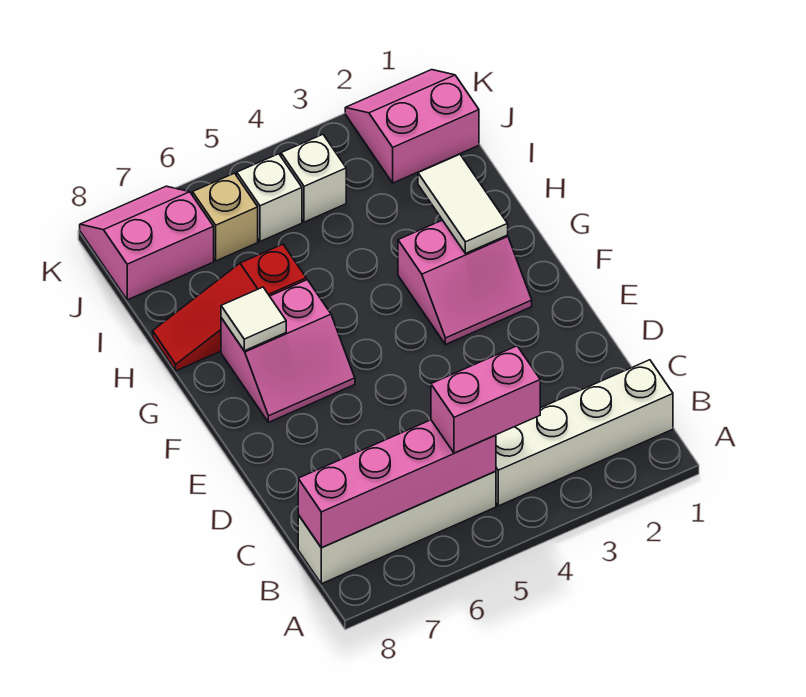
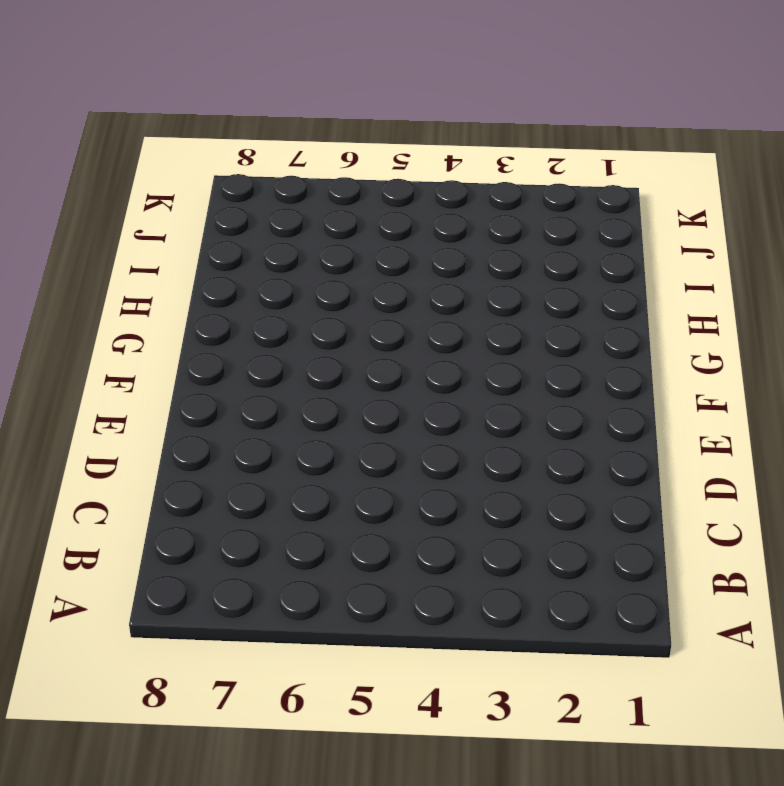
none -> white brick B1:B4 level 1
none -> white brick B5:B8 level 1
none -> pink slope F2:G3 level 1 top G

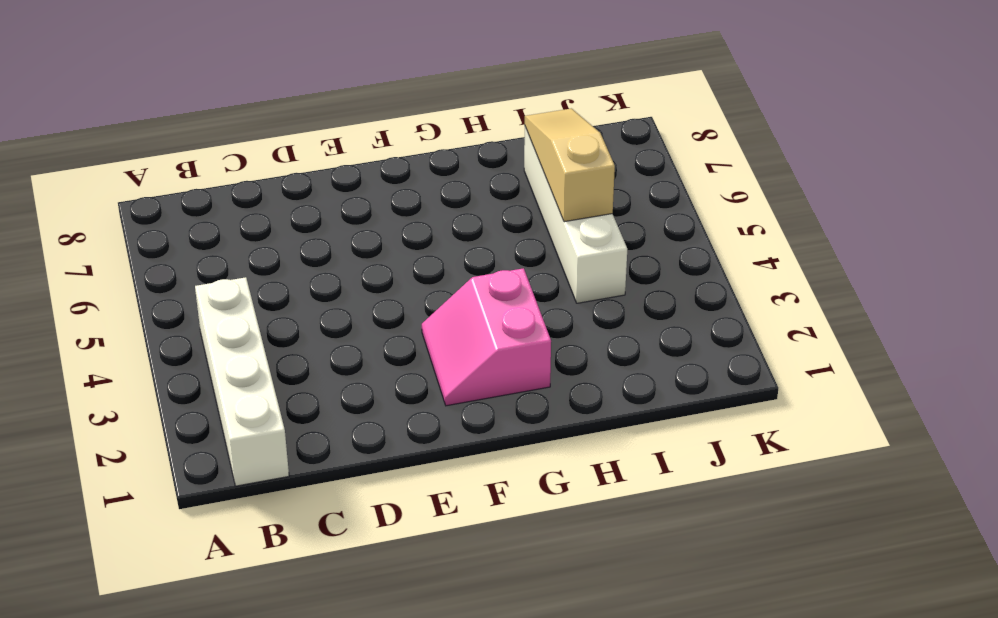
white brick I4:I7 level 1 -> white brick B5:B8 level 1
tan slope I5:I7 level 2 top 5 -> none
none -> pink slope F6:G7 level 1 top G
none -> red slope H6:H8 level 1 top 6
none -> pink slope J1:K2 level 1 top J

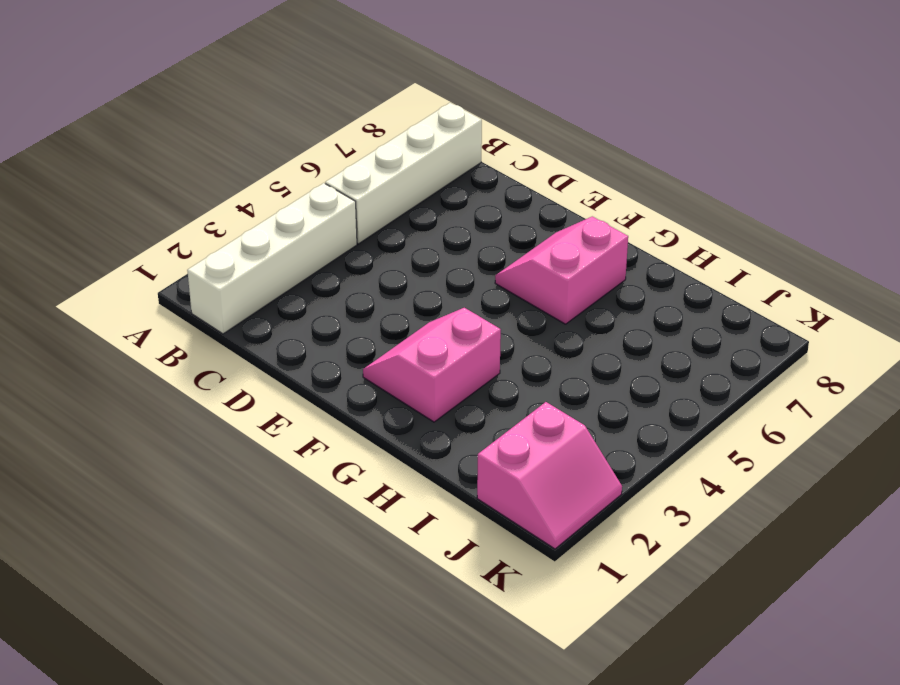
none -> red slope H6:H8 level 1 top 6
none -> white brick J4 level 1
none -> white brick J5 level 1

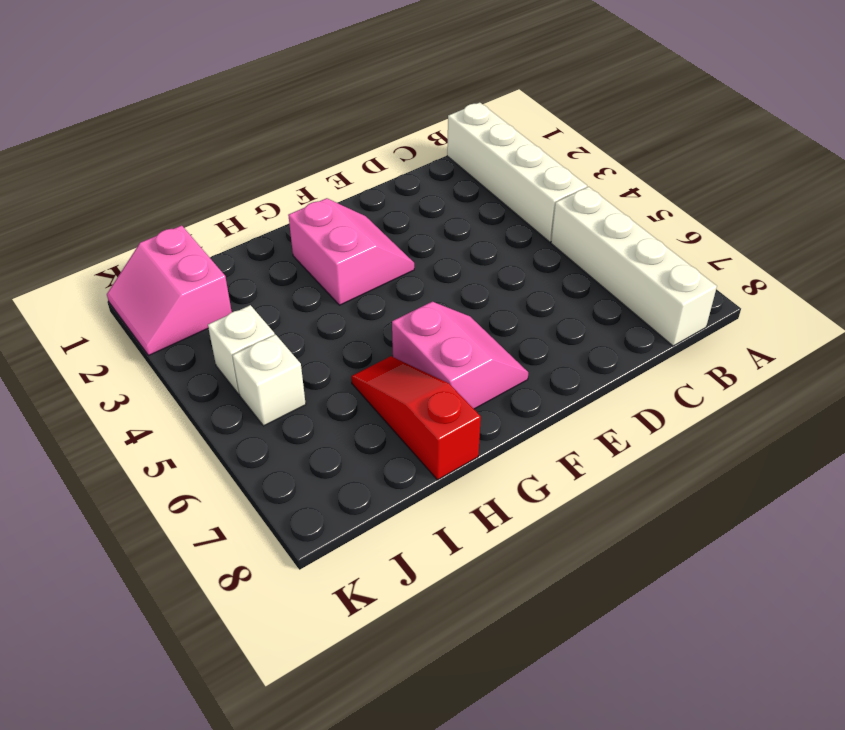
red slope H6:H8 level 1 top 8 -> red slope H6:H8 level 1 top 6
none -> tan brick J6 level 1
none -> pink slope J7:K8 level 1 top J
none -> pink brick B5:B8 level 2

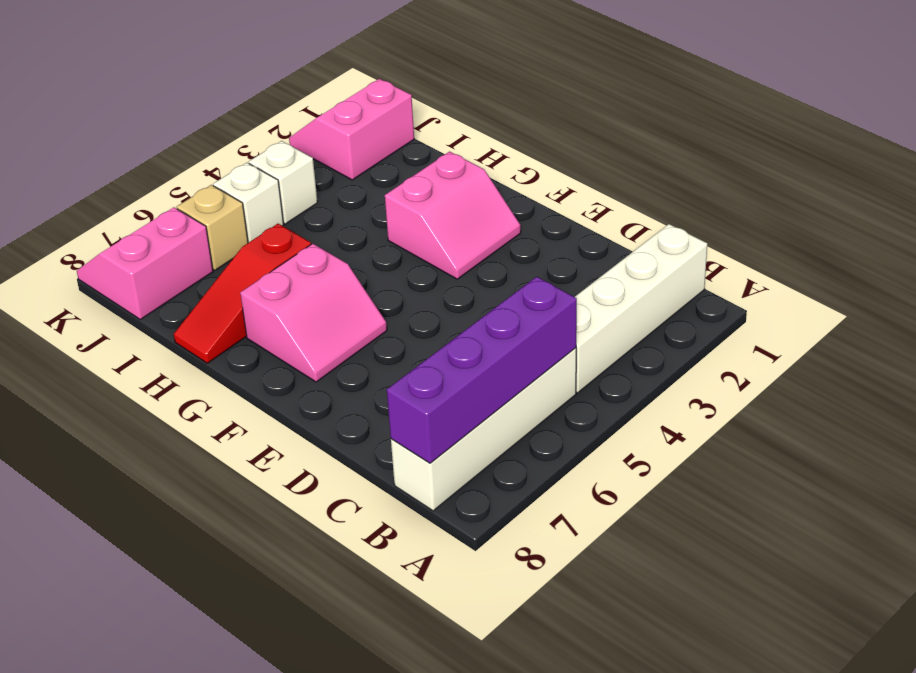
purple brick B5:B8 level 2 -> pink brick B5:B8 level 2
none -> white tile G2:H2 level 2
none -> white tile G7 level 2
none -> pink brick B4:B5 level 3

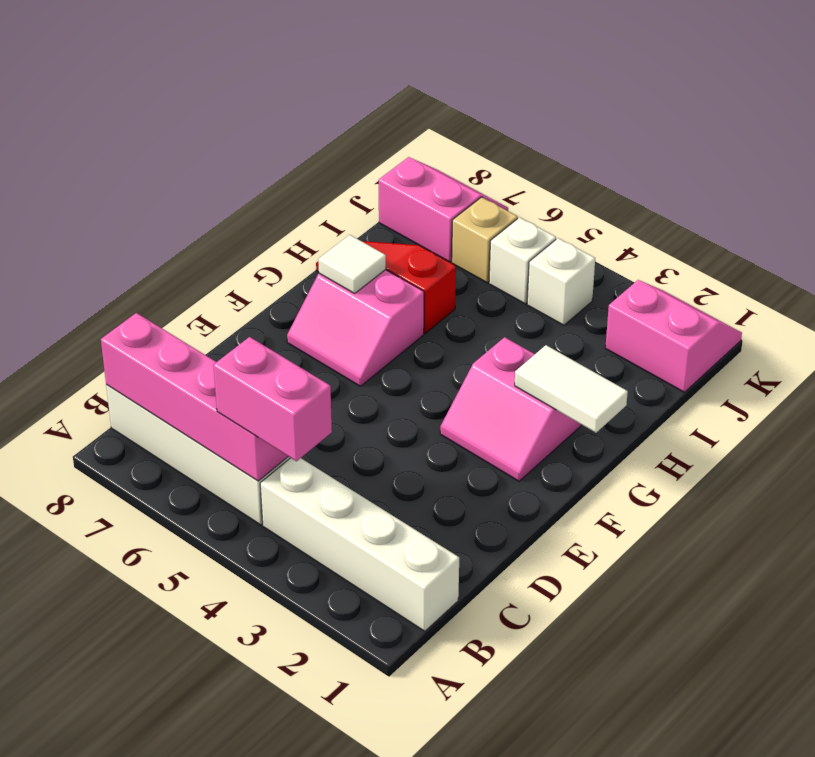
white tile G1:G2 level 2 -> white tile G2:H2 level 2

